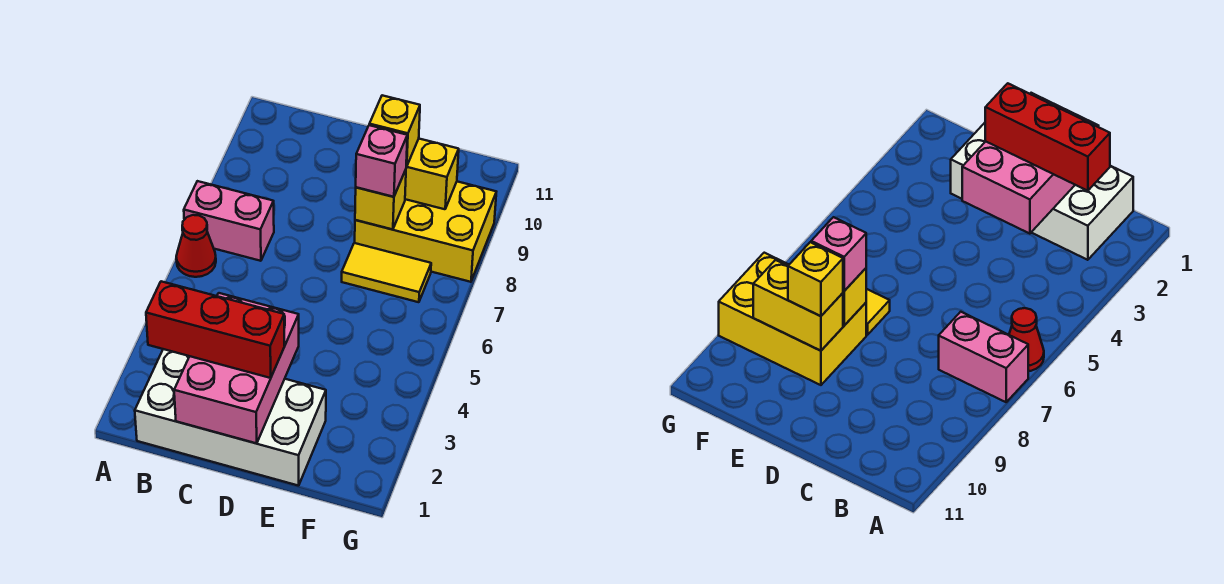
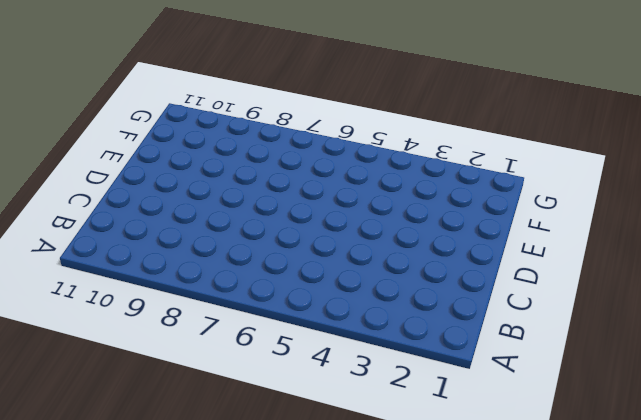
none -> red cone A6 level 1
none -> pink brick A7:B7 level 1

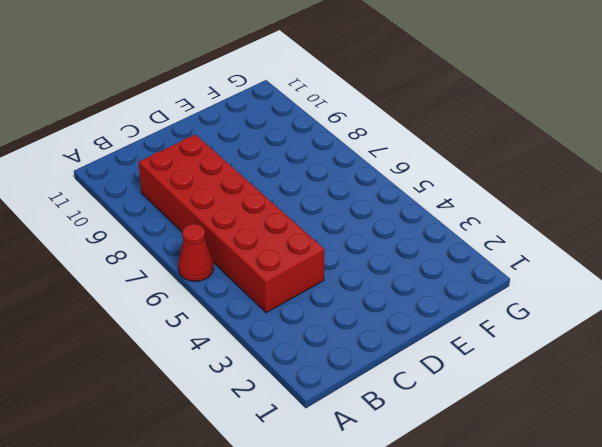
red brick B4:C9 level 1 -> pink brick A7:B7 level 1
none -> white brick B1:E2 level 1
none -> yellow tile E7:F7 level 1

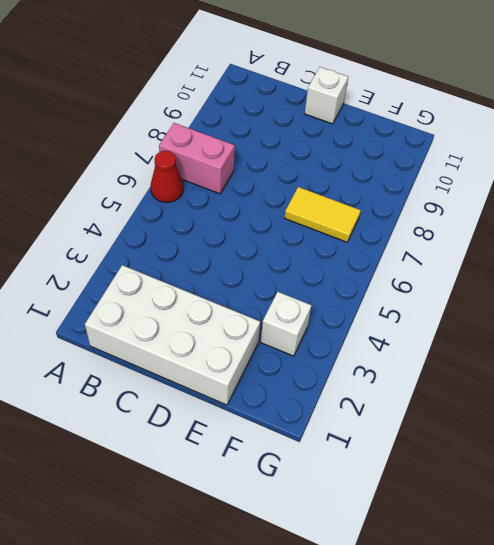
white brick D11 level 1 -> none
white brick F3 level 1 -> none
none -> yellow brick E8:G9 level 1
none -> pink brick C1:D3 level 2

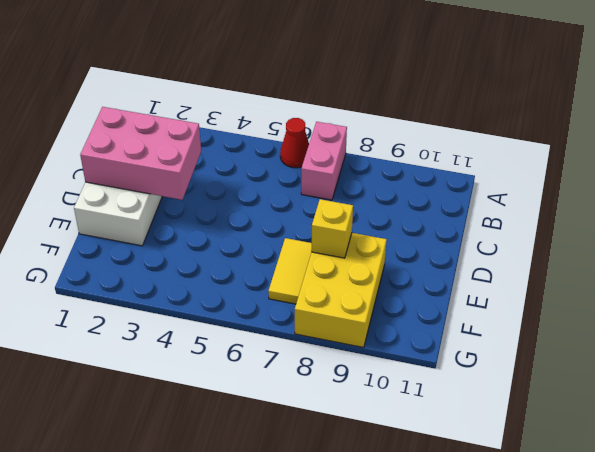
none -> yellow brick E9:F9 level 2
none -> red brick B2:D2 level 3

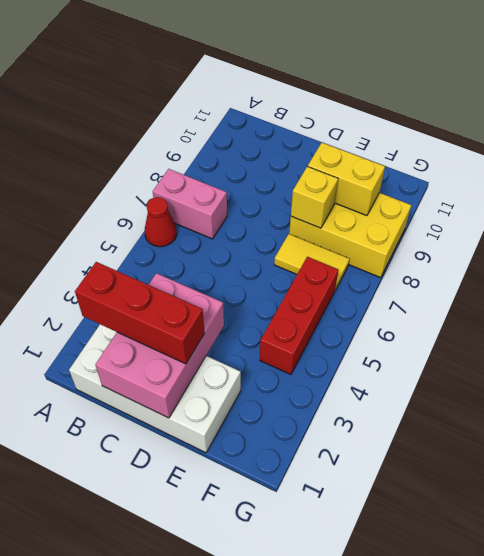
red brick F4:F6 level 1 -> none
none -> pink brick E8 level 3
none -> yellow brick E9 level 3

